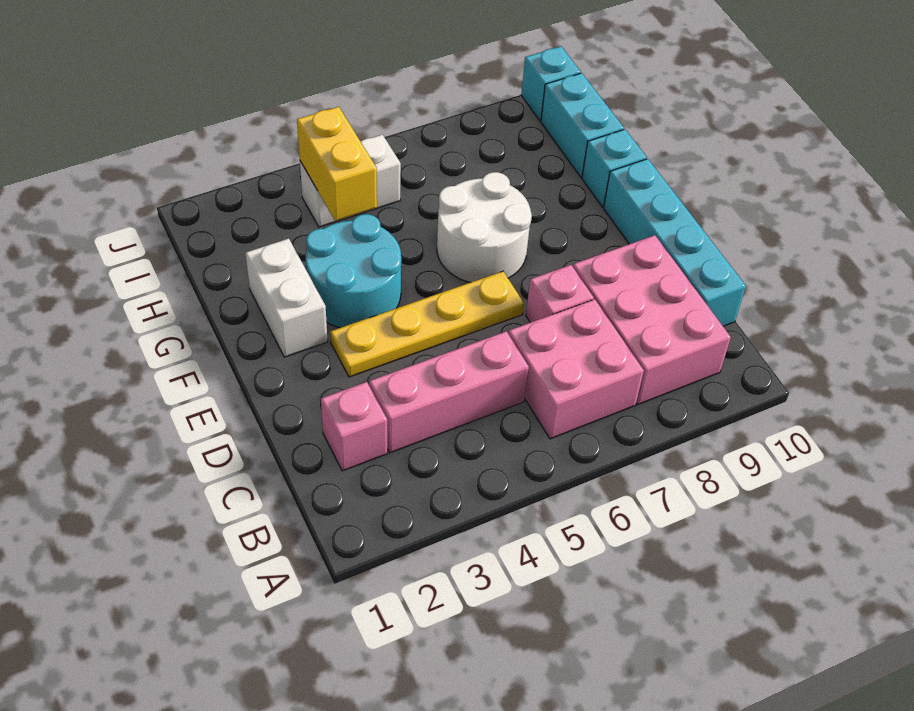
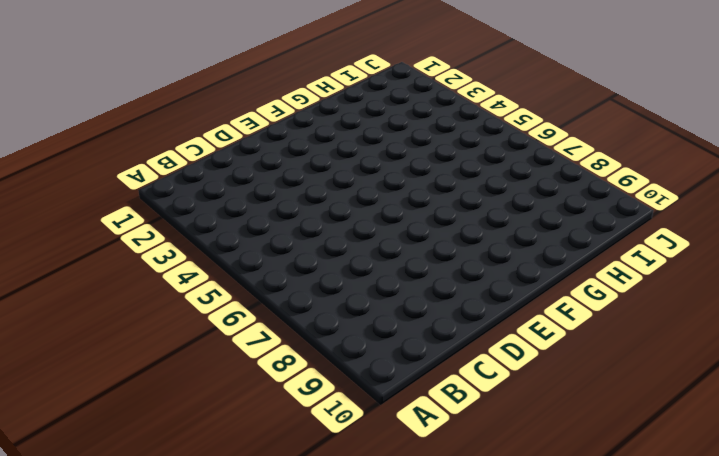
none -> pink brick B6:C7 level 1
none -> pink brick B8:D9 level 1
none -> pink brick C2 level 1

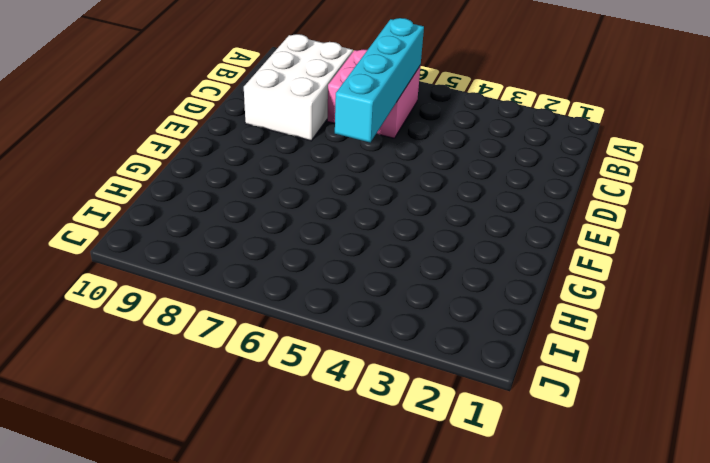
cyan brick B6:E6 level 2 -> cyan brick C10:F10 level 1
white brick B8:D9 level 1 -> pink brick B8:D9 level 1
none -> pink brick C2 level 1
none -> pink brick C3:C5 level 1
none -> pink brick D7 level 1

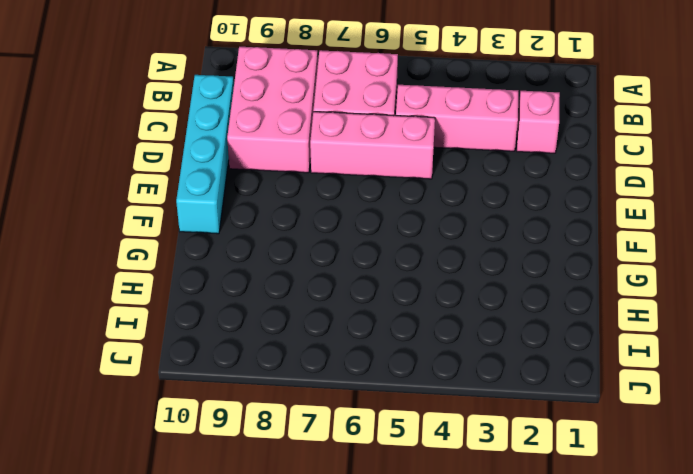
pink brick D5:D7 level 1 -> pink brick D7 level 1
none -> yellow plate E3:E6 level 1
none -> white brick F2:G2 level 1
none -> cyan round brick F3:G4 level 1

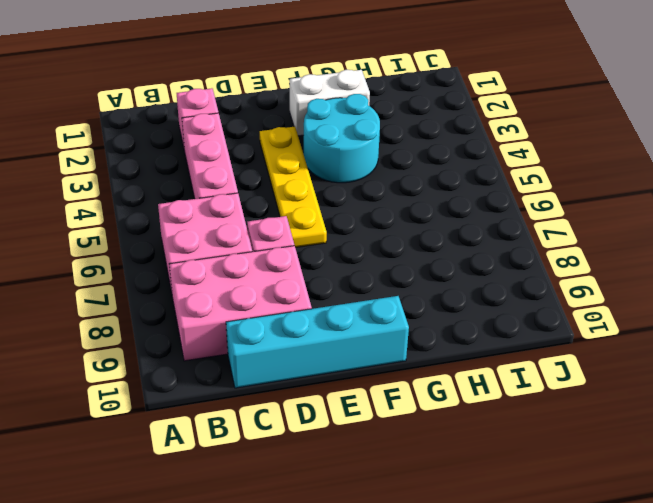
none -> white round brick F6:G7 level 1
none -> cyan brick G10 level 1
none -> cyan brick H10:I10 level 1

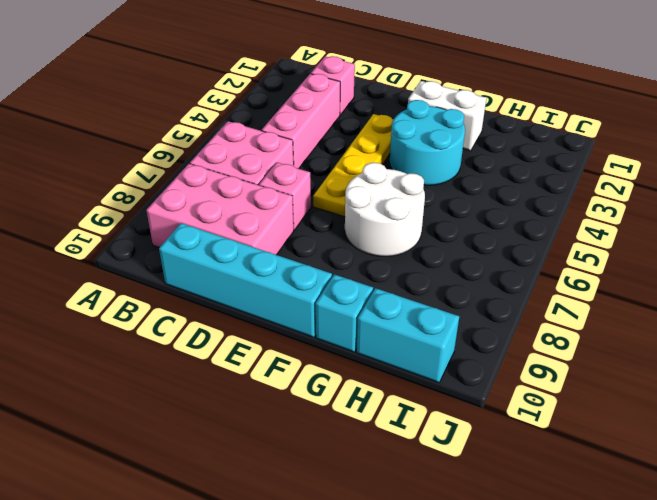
none -> white brick I4:I5 level 1
none -> cyan brick J10 level 1
none -> yellow brick H4:I4 level 2

